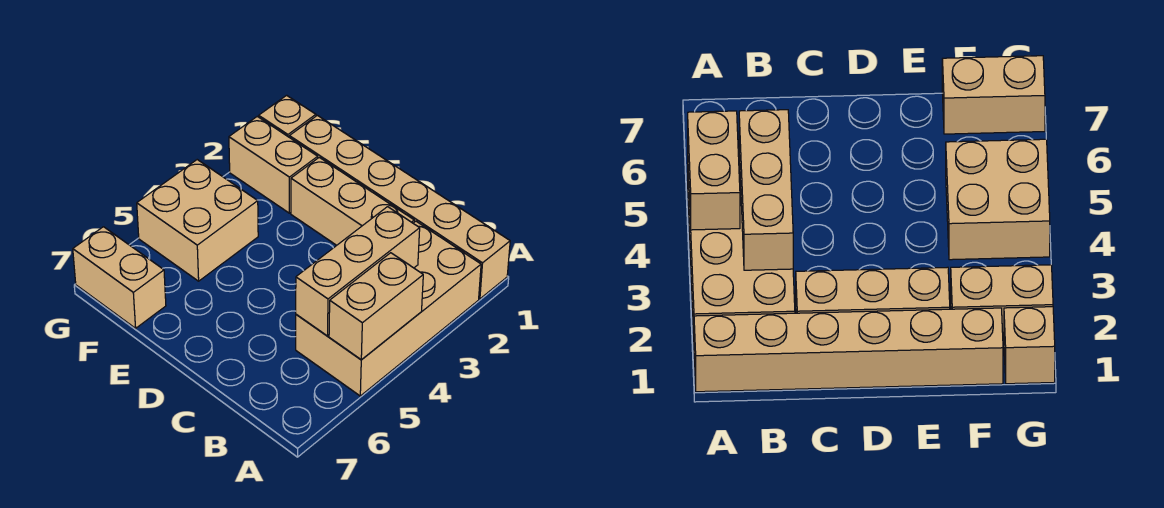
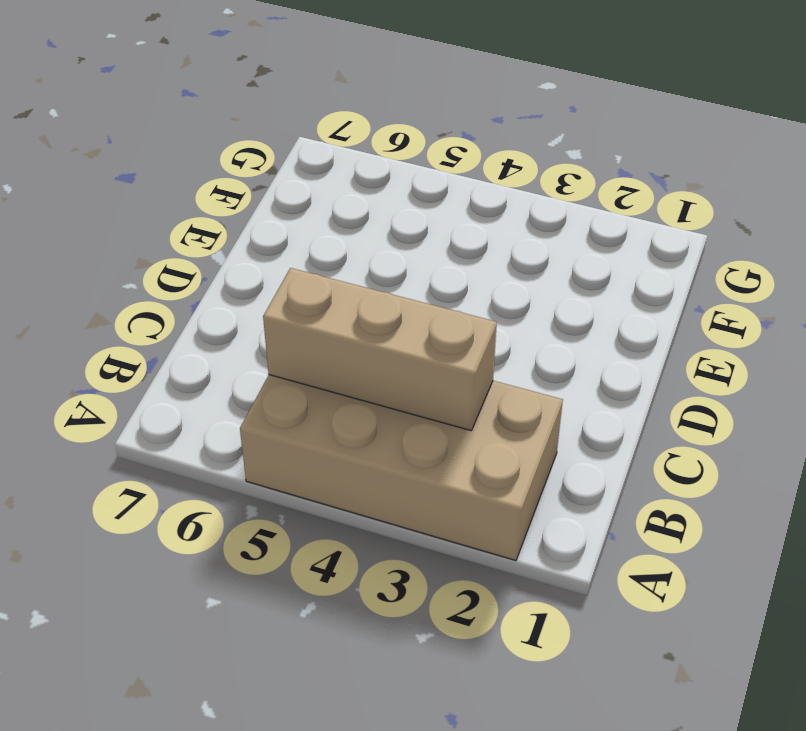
none -> tan brick A1:F1 level 1
none -> tan brick C2:E2 level 1

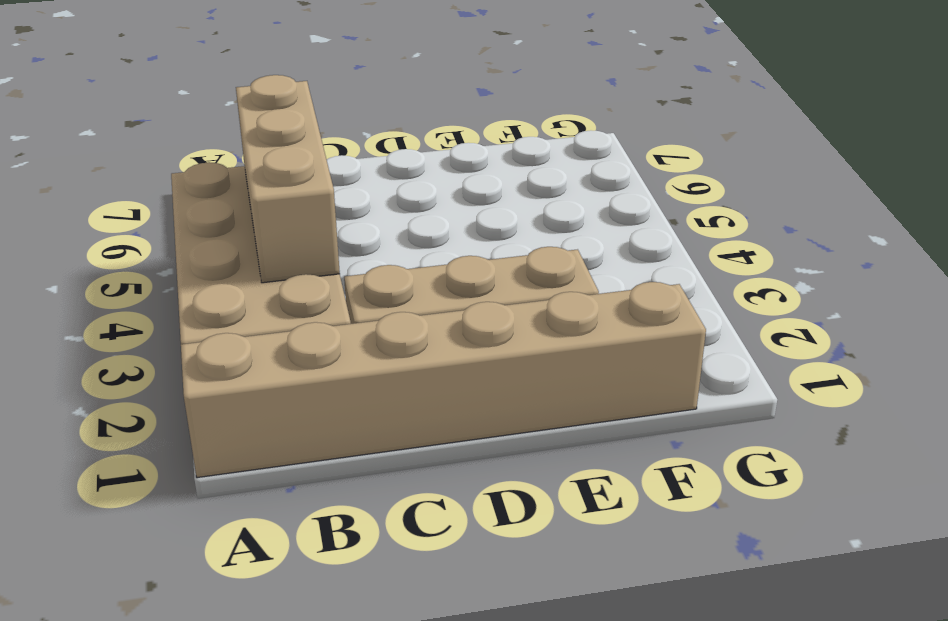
none -> tan brick F2:G2 level 1
none -> tan brick F4:G5 level 1

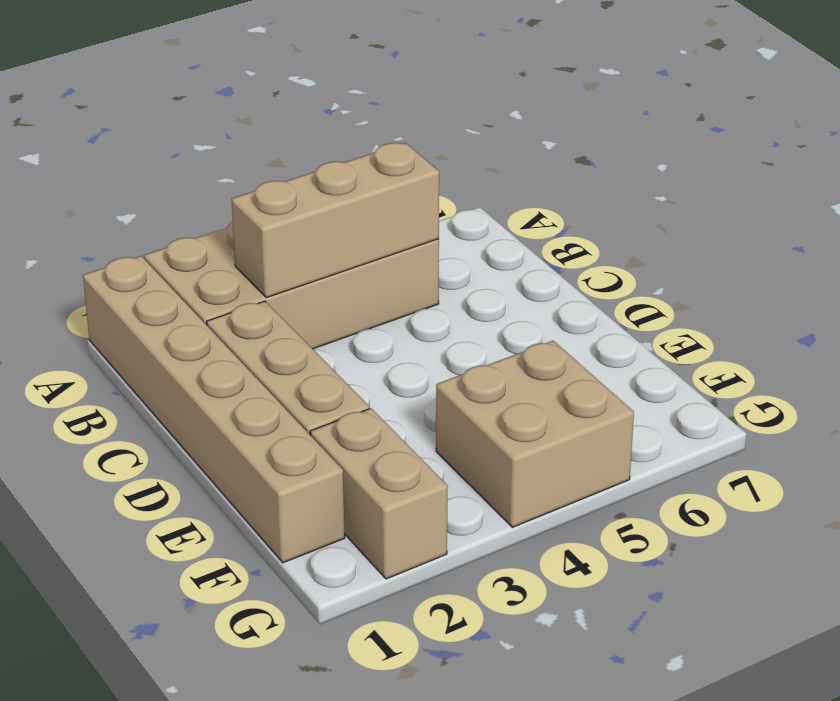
none -> tan brick F7:G7 level 1
none -> tan brick G1 level 1

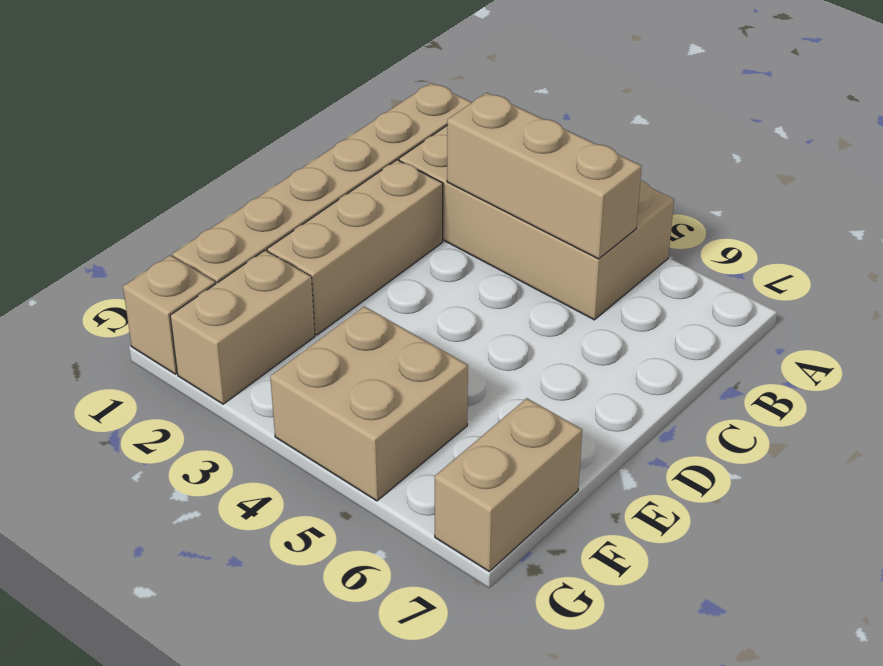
none -> tan brick A4:A5 level 2

